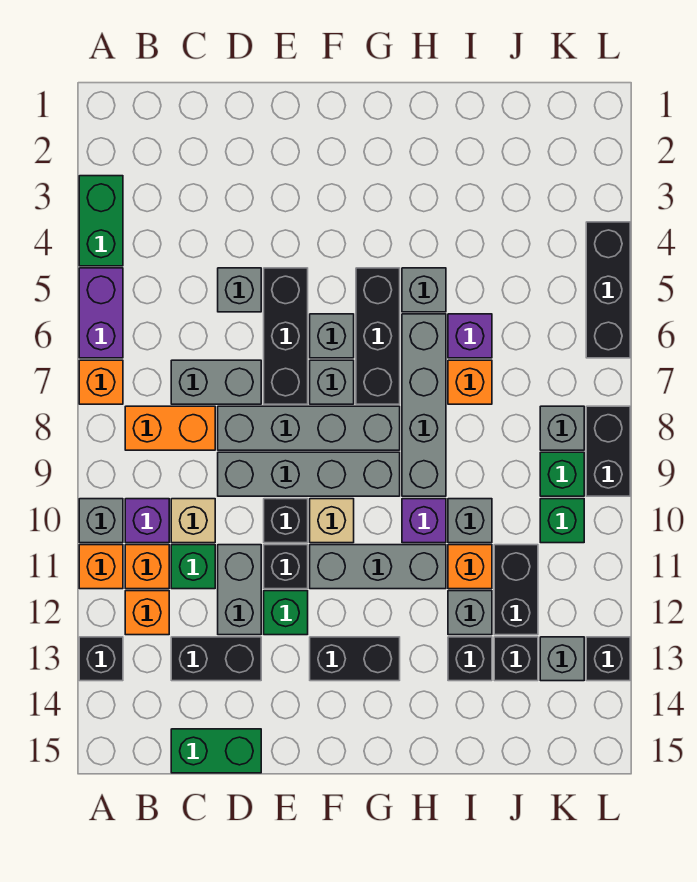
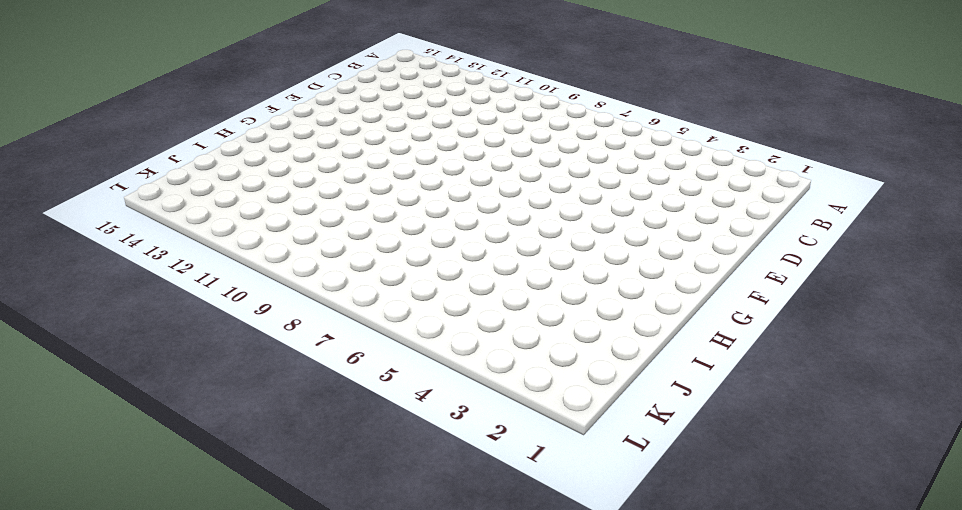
none -> green brick A3:A4 level 1
none -> purple brick A5:A6 level 1
none -> orange brick A7 level 1
none -> grey brick A10 level 1

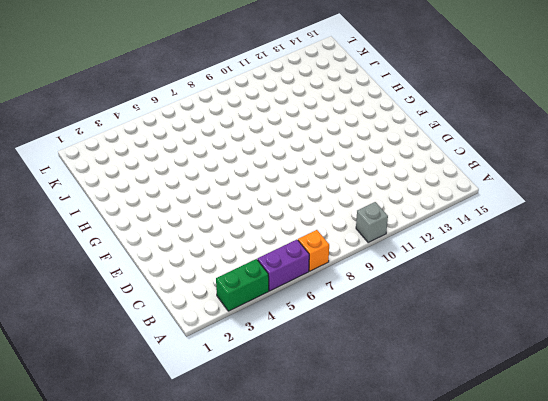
none -> orange brick A11 level 1
none -> black brick A13 level 1
none -> orange brick B8:C8 level 1
none -> purple brick B10 level 1

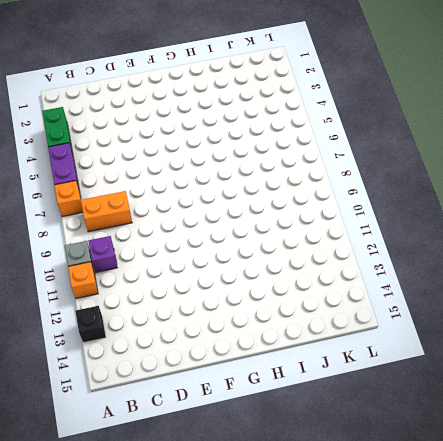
none -> orange brick B11 level 1
none -> orange brick B12 level 1
none -> grey brick C7:D7 level 1
none -> tan brick C10 level 1

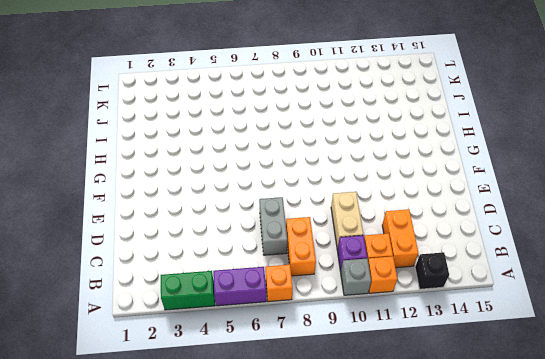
orange brick B12:C12 level 1 -> orange brick B12 level 1
tan brick C10:D10 level 1 -> tan brick C10 level 1
none -> green brick C11 level 1
none -> black brick C13:D13 level 1
none -> green brick C15:D15 level 1
none -> grey brick D5 level 1

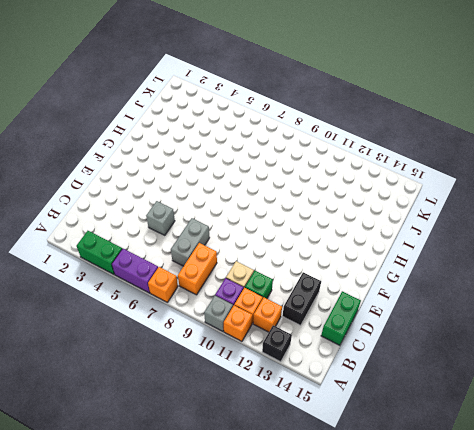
none -> grey brick D8:G8 level 1
none -> grey brick D9:G9 level 1
none -> grey brick D11:D12 level 1
none -> black brick E5:E7 level 1

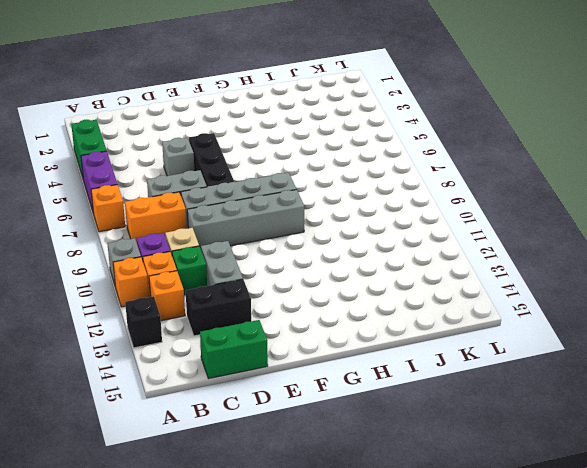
none -> black brick E10 level 1
none -> black brick E11 level 1
none -> green brick E12 level 1
none -> grey brick F6 level 1

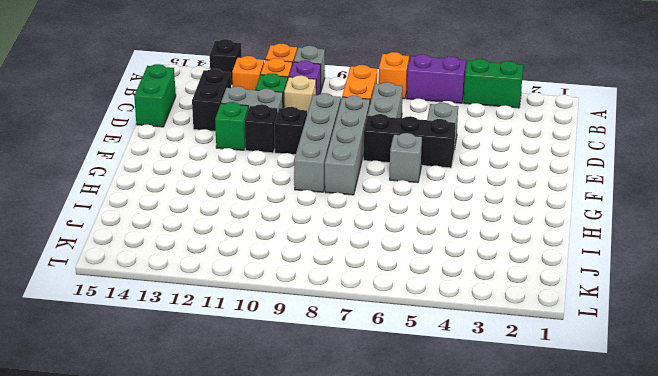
none -> grey brick F7 level 1
none -> tan brick F10 level 1
none -> grey brick F11:H11 level 1
none -> black brick F13:G13 level 1

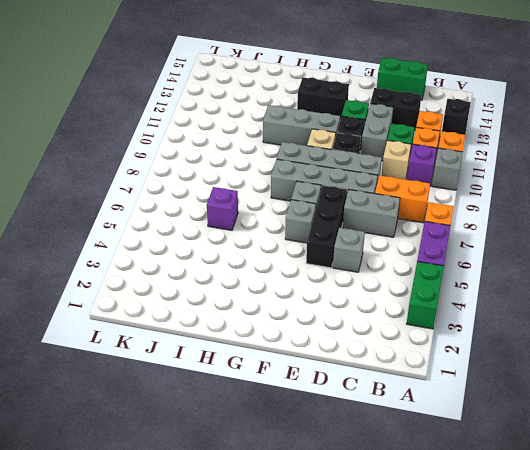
none -> black brick G5:G7 level 1
none -> grey brick H5 level 1
none -> grey brick H6:H9 level 1
none -> purple brick H10 level 1

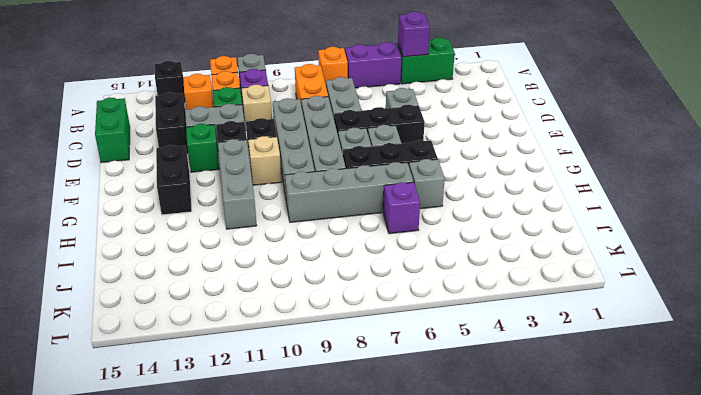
purple brick A4 level 2 -> purple brick H10 level 1
none -> orange brick I7 level 1
none -> grey brick I10 level 1
none -> orange brick I11 level 1
none -> grey brick I12 level 1

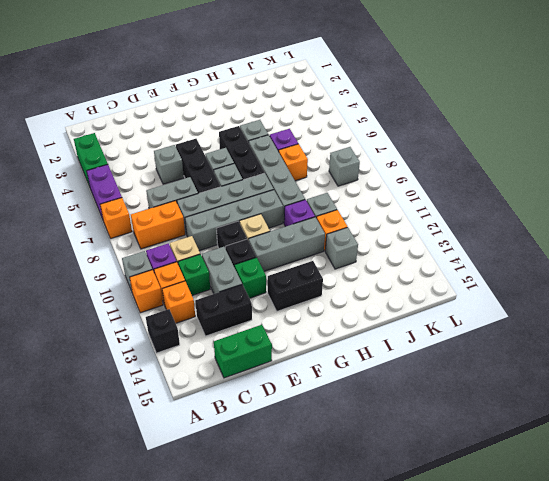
none -> black brick I13 level 1
none -> black brick J11:J12 level 1
none -> black brick J13 level 1
none -> green brick K9 level 1

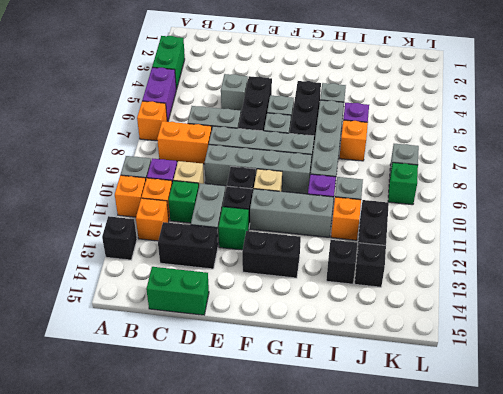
none -> grey brick I12 level 1
none -> green brick K10 level 1
none -> grey brick K13 level 1
none -> black brick L4:L6 level 1

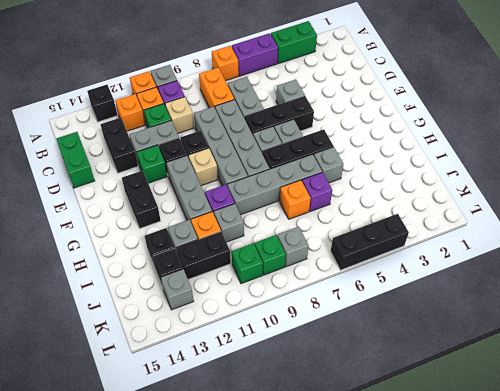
none -> black brick L8:L9 level 1
none -> black brick L13 level 1

